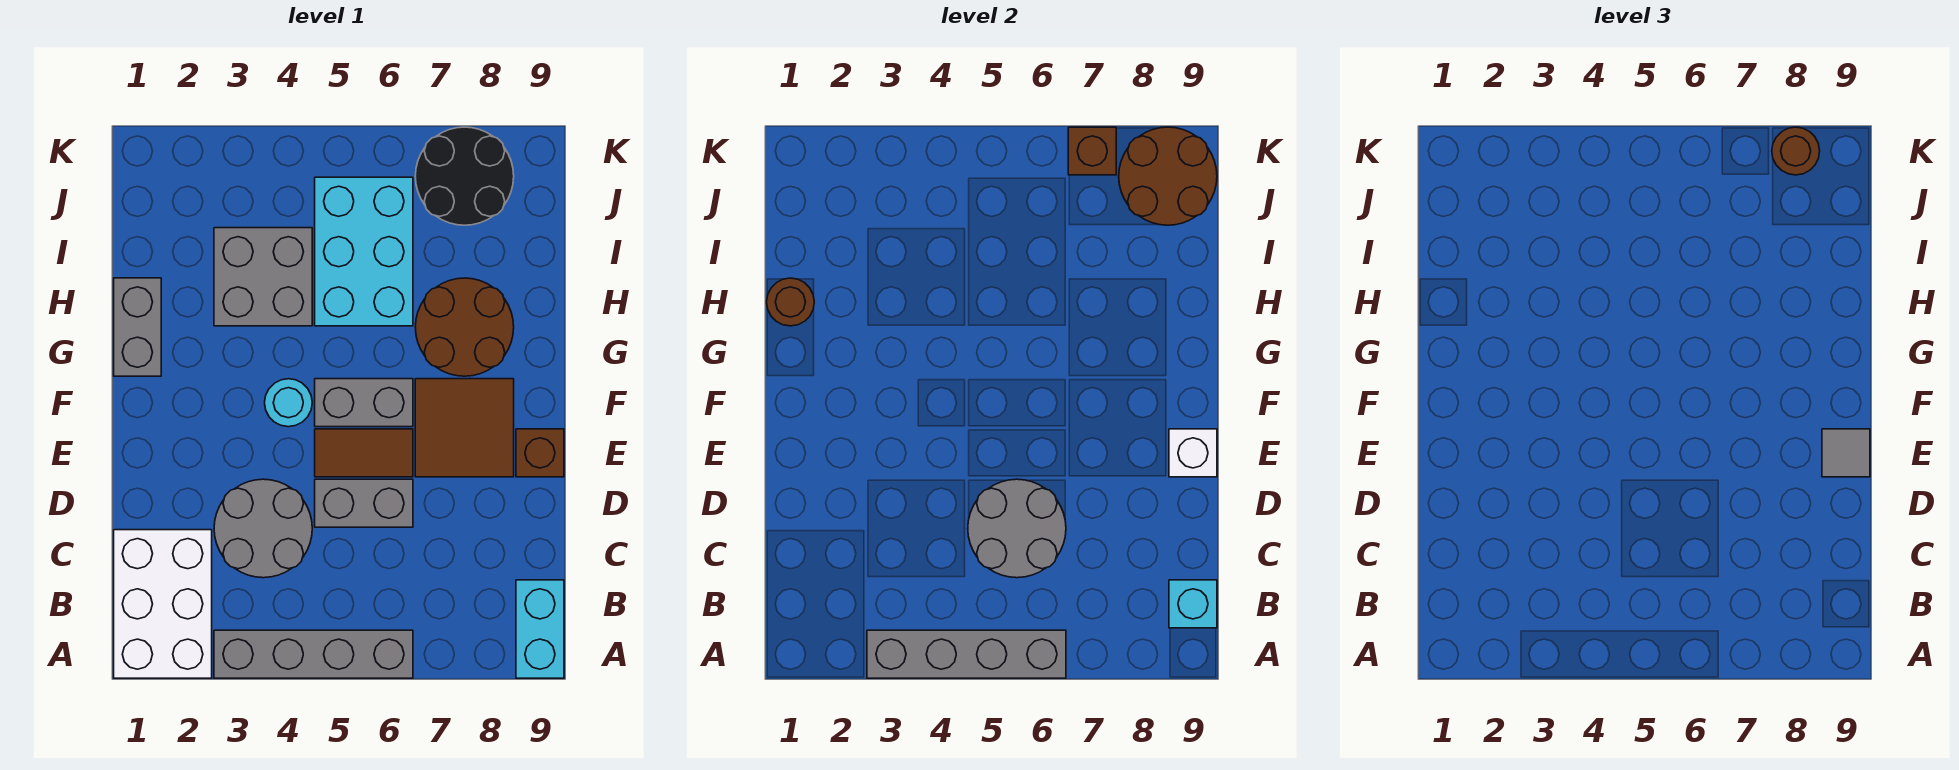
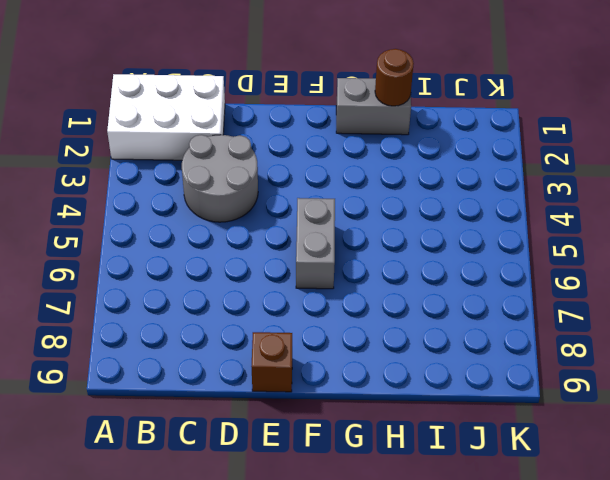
none -> grey brick A3:A6 level 1
none -> cyan brick A9:B9 level 1
none -> grey brick D5:D6 level 1

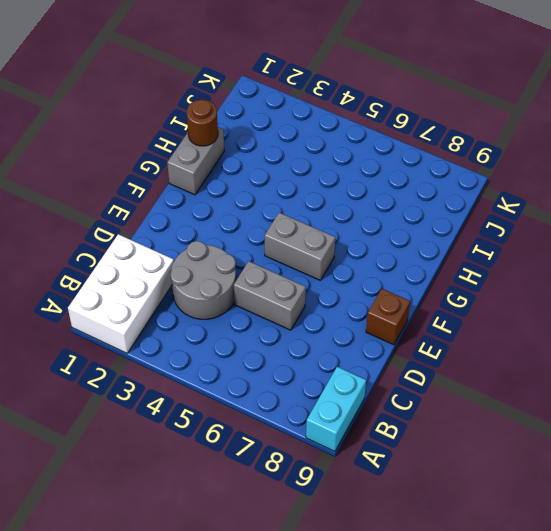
none -> grey brick A3:A6 level 1
none -> brown tile E5:E6 level 1
none -> brown tile E7:F8 level 1

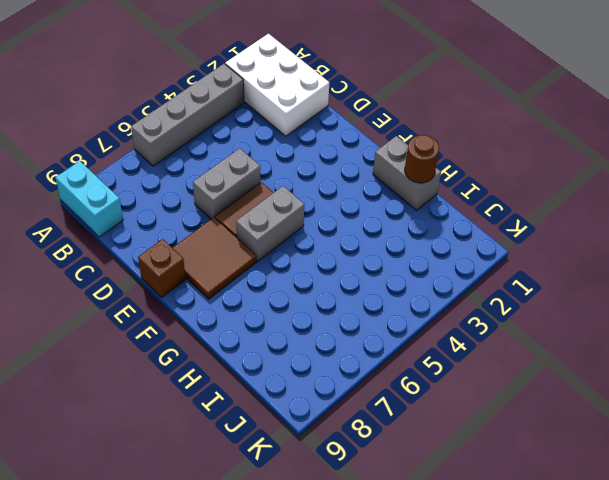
none -> grey round brick C3:D4 level 1
none -> cyan round brick F4 level 1
none -> brown round brick G7:H8 level 1

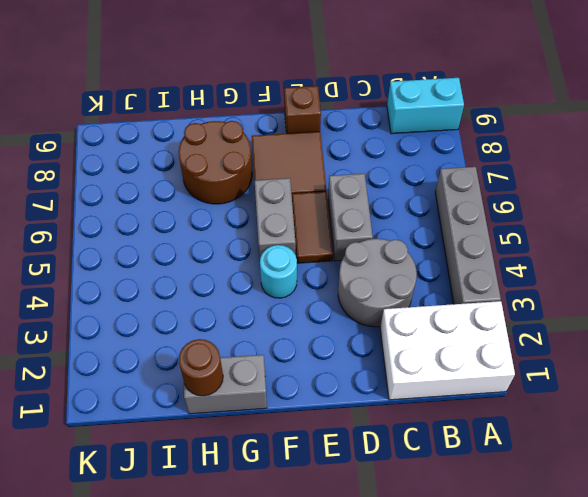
none -> grey brick H3:I4 level 1
none -> cyan brick H5:J6 level 1
none -> black round brick J7:K8 level 1

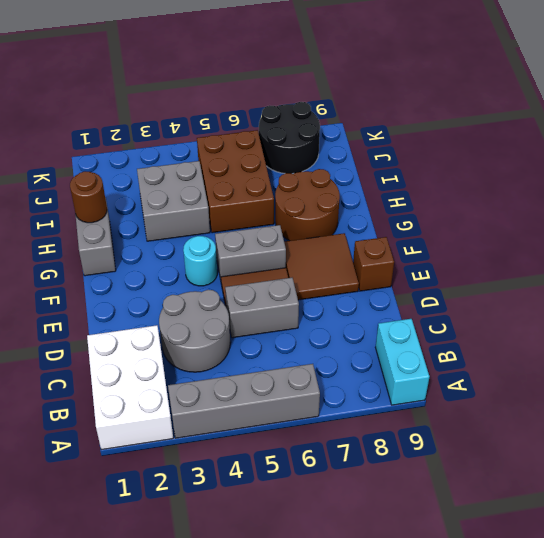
brown brick H5:J6 level 1 -> cyan brick H5:J6 level 1
none -> grey brick A3:A6 level 2
none -> cyan brick B9 level 2
none -> grey round brick C5:D6 level 2

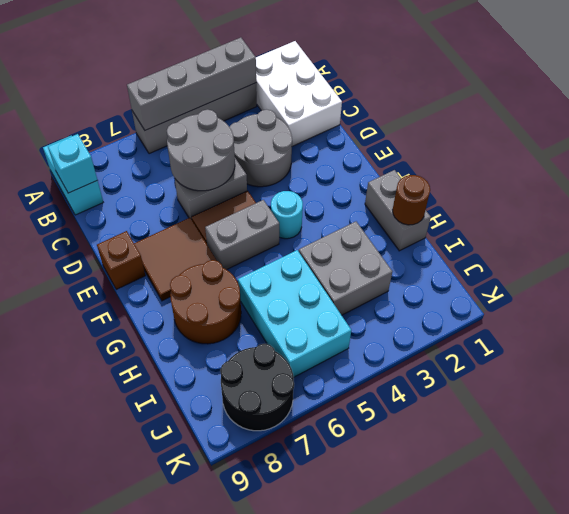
none -> white brick E9 level 2
none -> brown round brick J8:K9 level 2
none -> brown brick K7 level 2

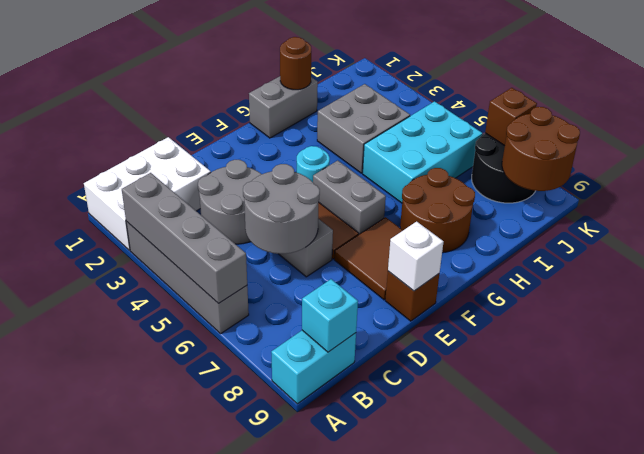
none -> grey tile E9 level 3
none -> brown round brick K8 level 3

